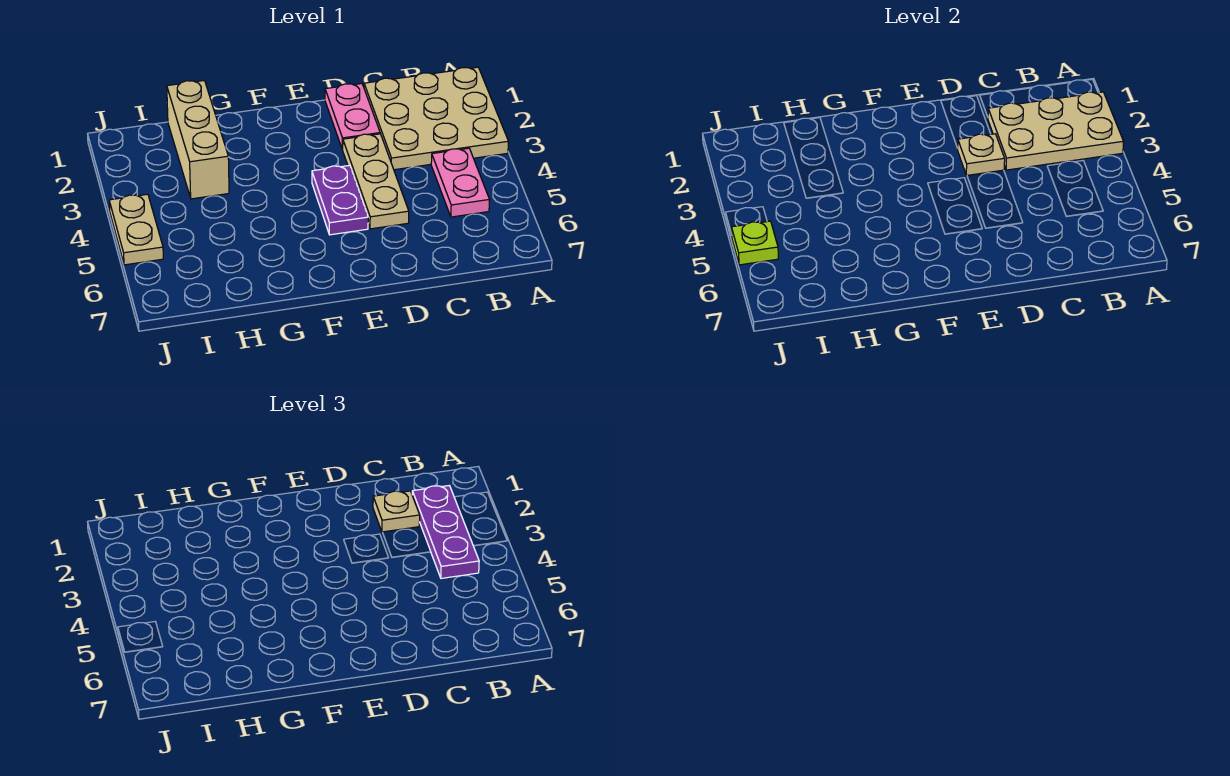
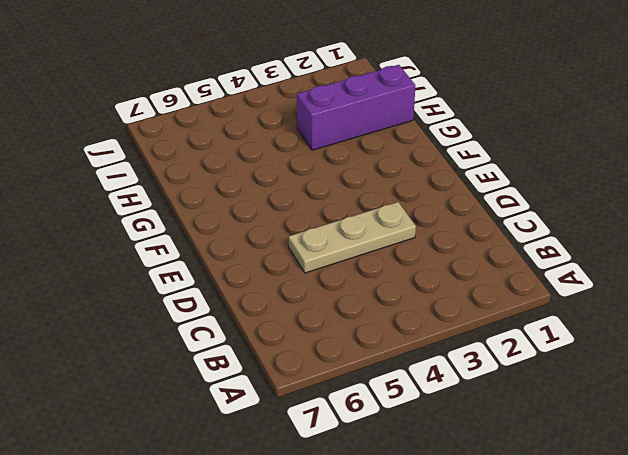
purple brick H1:H3 level 1 -> tan brick H1:H3 level 1
none -> tan plate A1:C3 level 1
none -> pink plate B4:B5 level 1
none -> pink plate D1:D2 level 1

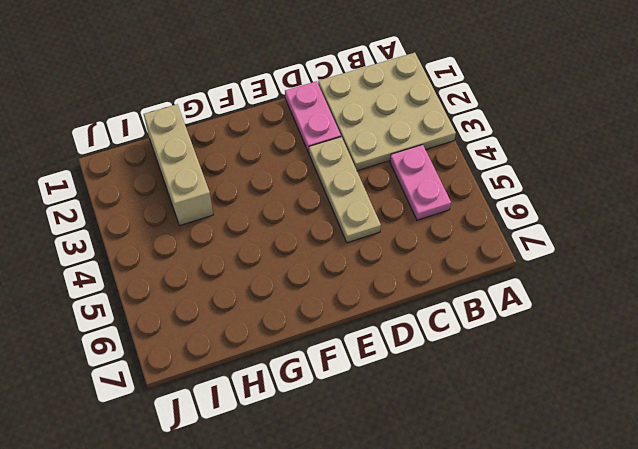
none -> purple plate E4:E5 level 1
none -> tan plate J4:J5 level 1
none -> tan plate A2:C3 level 2

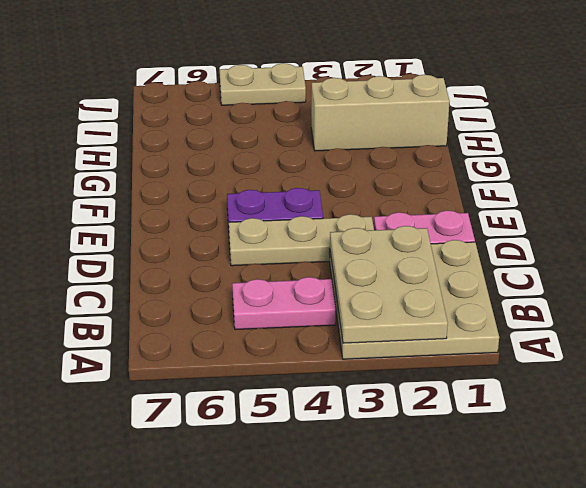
none -> tan plate D3 level 2
none -> lime plate J5 level 2
none -> purple plate B2:B4 level 3

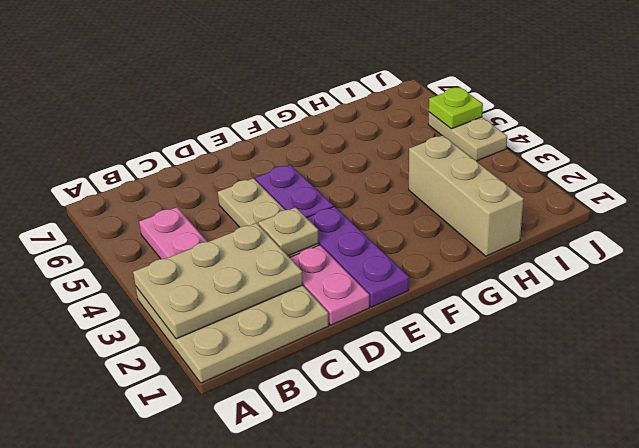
purple plate E1:E3 level 1 -> purple plate B2:B4 level 3
none -> tan plate C2 level 3

